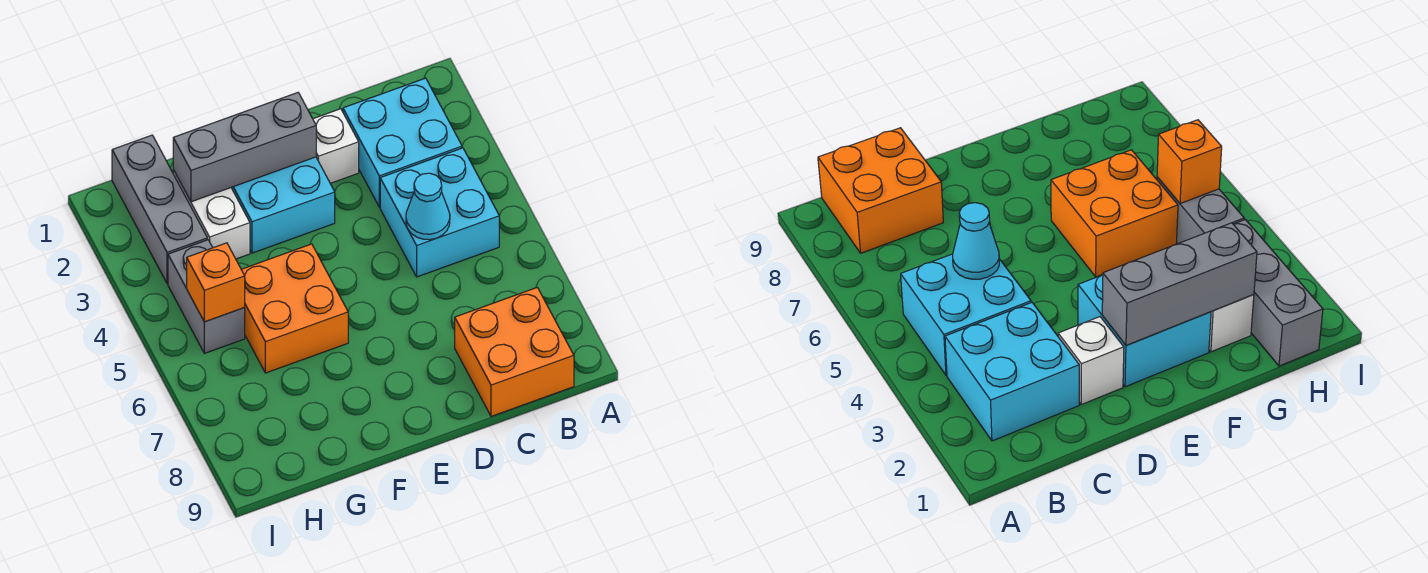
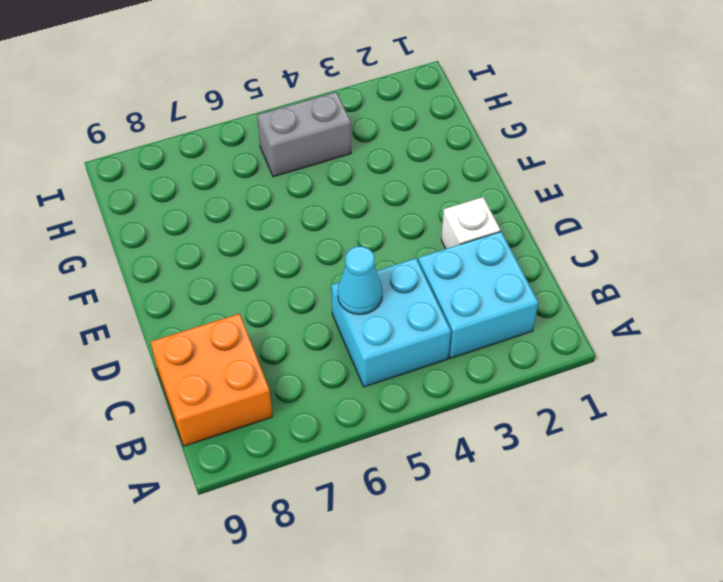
none -> cyan brick E2:F3 level 1
none -> orange brick F5:G6 level 1
none -> white brick G2:G3 level 1

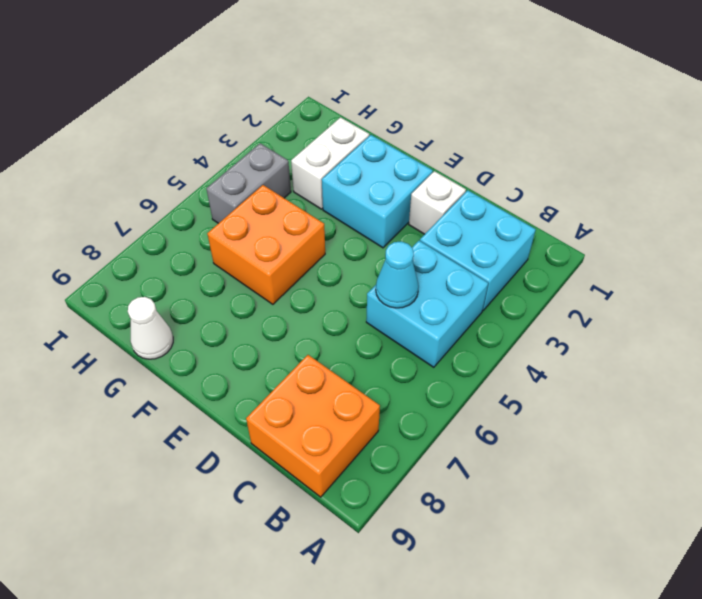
white cone G9 level 1 -> none
none -> grey brick H1:H3 level 1
none -> grey brick E2:G2 level 2
none -> orange brick H5 level 2

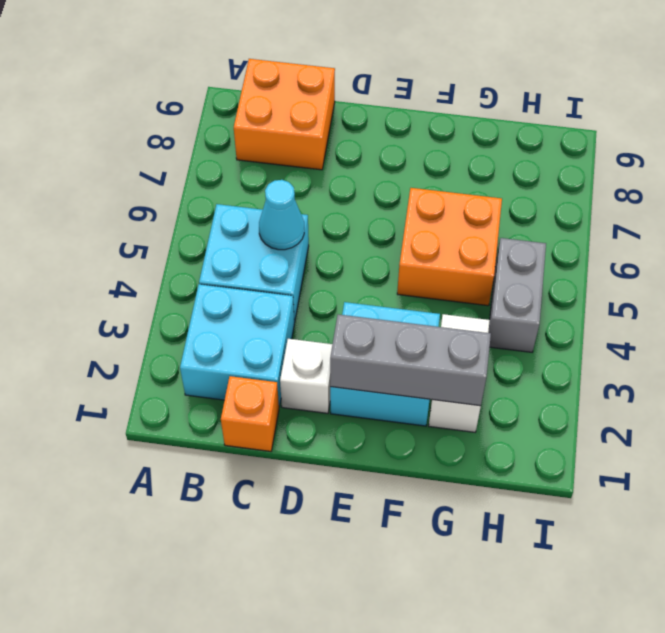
orange brick C1 level 1 -> orange brick H5 level 2
none -> grey brick H1:H3 level 1

